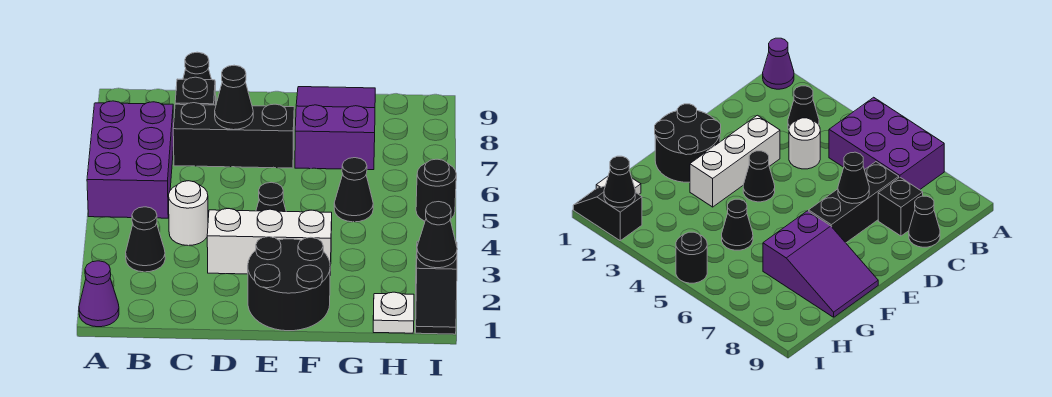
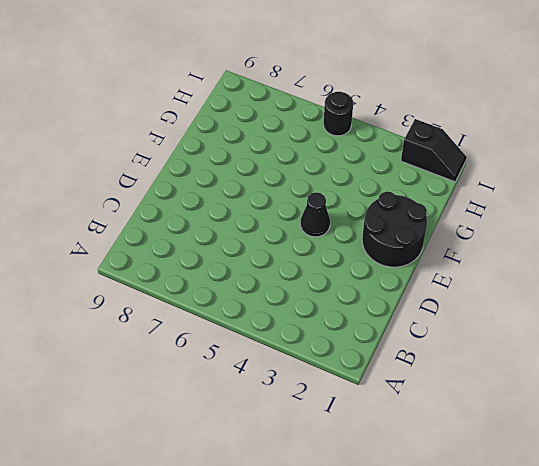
none -> purple cone A1 level 1
none -> purple brick A5:B7 level 1
none -> black cone B3 level 1

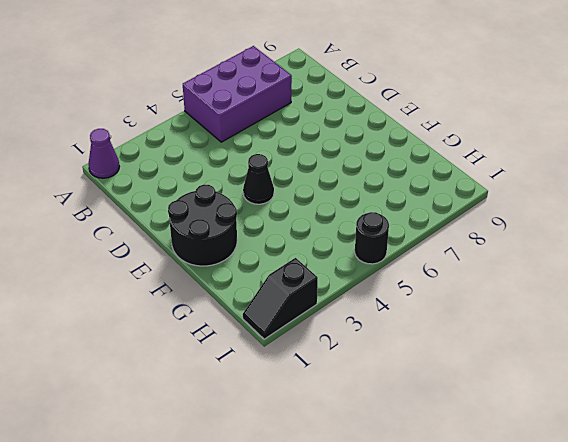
none -> black cone B3 level 1
none -> white round brick C4 level 1
none -> black brick C7:E7 level 1

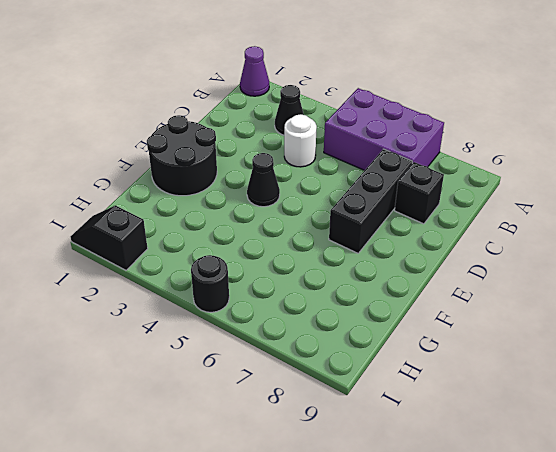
none -> black cone C9 level 1
none -> white brick D3:F3 level 1
none -> purple slope F7:G9 level 1 top 7

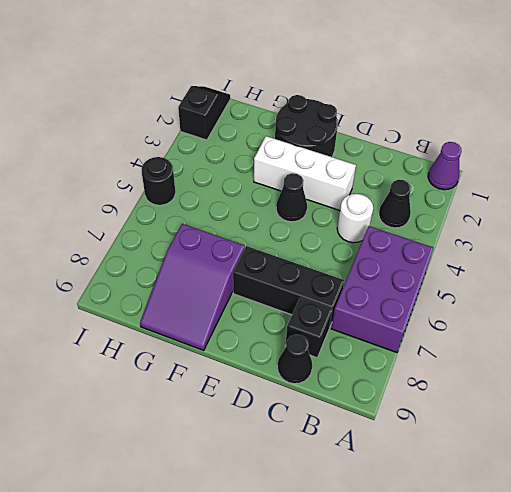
none -> black cone G5 level 1
none -> white plate H1 level 1
none -> black cone D7 level 2

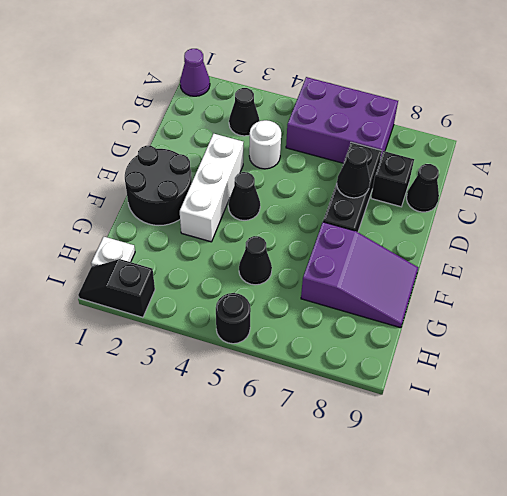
none -> black cone I2 level 2

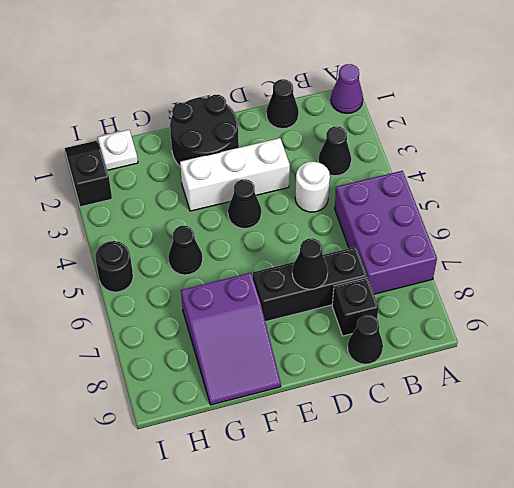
black cone C1 level 1 -> black cone I2 level 2

